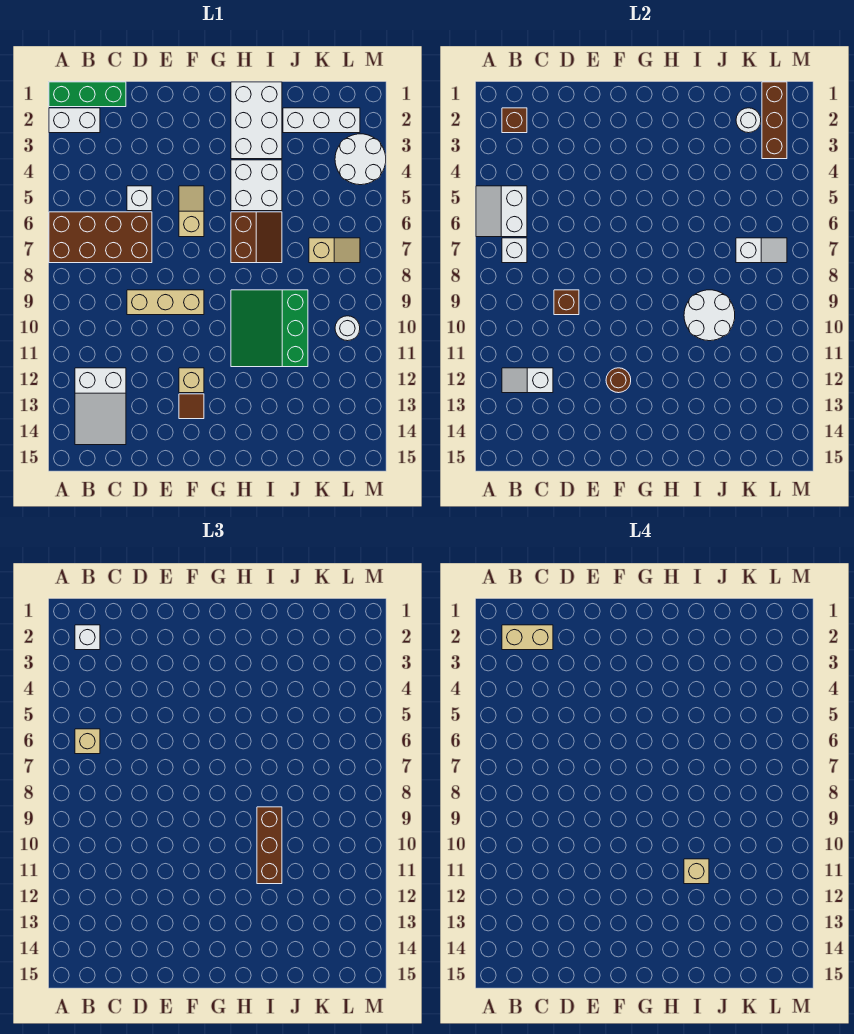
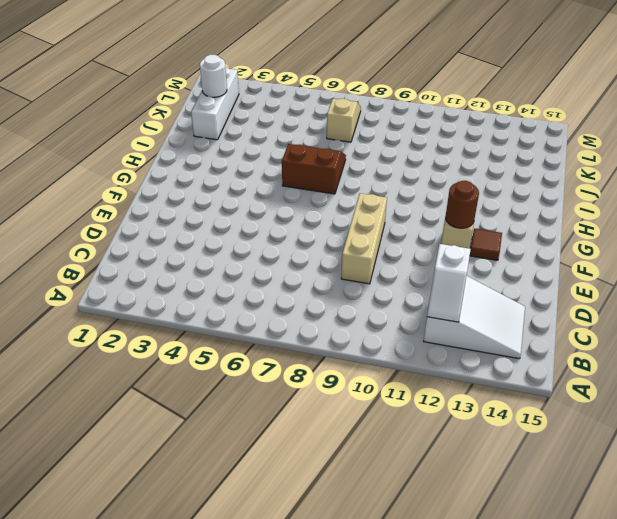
none -> green brick A1:C1 level 1
none -> white brick A2:B2 level 1
none -> brown brick A6:D7 level 1
none -> white brick D5 level 1

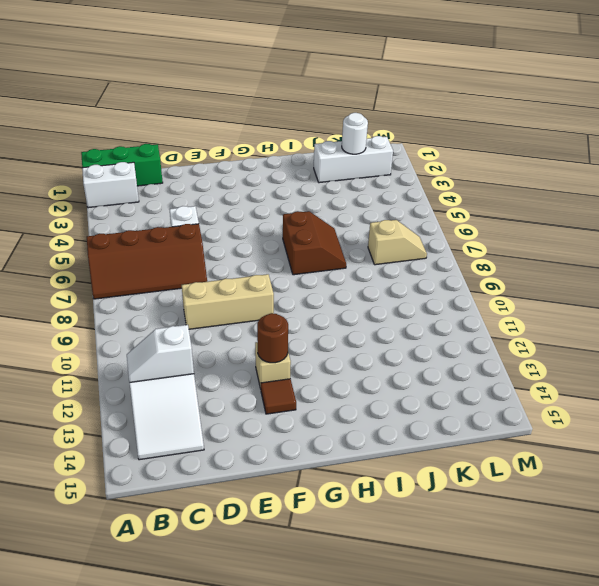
brown slope A6:D7 level 1 top 6 -> brown brick A6:D7 level 1
none -> tan slope F5:F6 level 1 top 6
none -> white brick H1:I3 level 1
none -> white brick H4:I5 level 1
none -> green slope H9:J11 level 1 top J

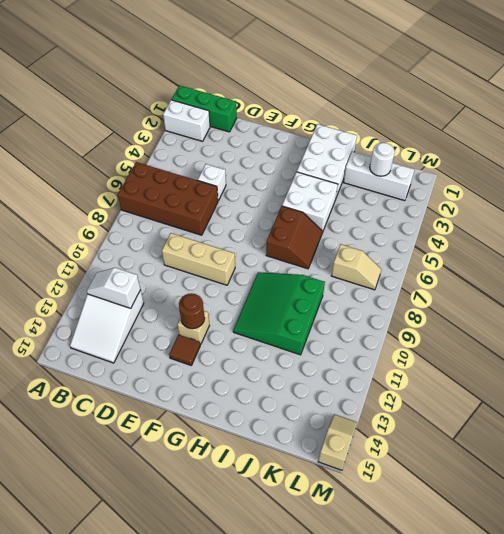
tan slope M14:M15 level 1 top 15 -> tan slope F5:F6 level 1 top 6
none -> white round brick L3:M4 level 1
none -> white round brick L10 level 1
none -> white slope A5:B6 level 2 top B
none -> brown brick B2 level 2

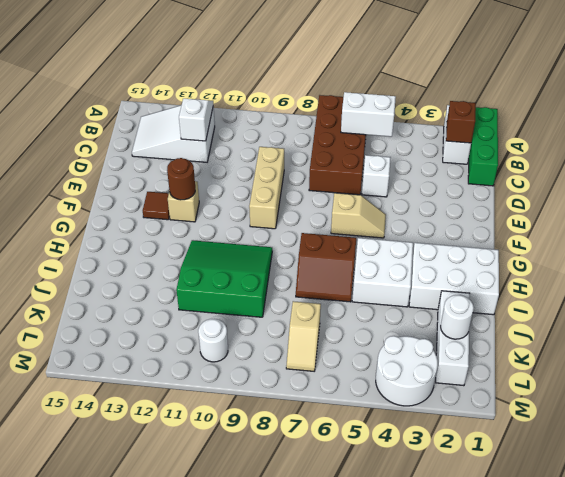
none -> white brick B7 level 2
none -> brown brick D9 level 2
none -> white round brick I9:J10 level 2
none -> white slope K7:L7 level 2 top K

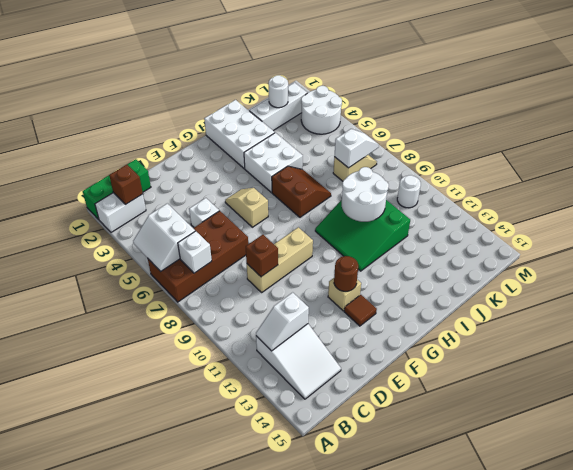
none -> brown brick L1:L3 level 2
none -> white brick B2 level 3
none -> tan brick B6 level 3
none -> brown brick I9:I11 level 3

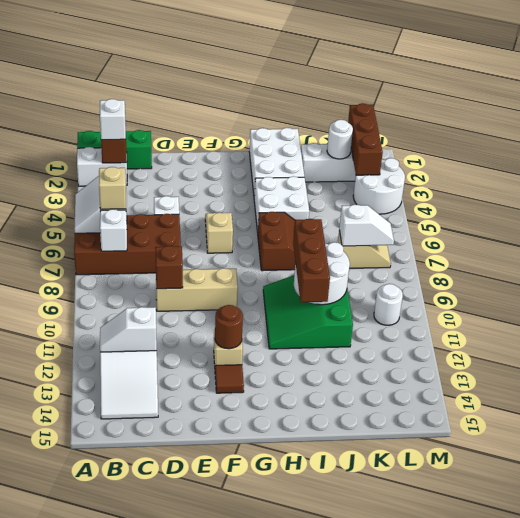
none -> tan brick B2:C2 level 4
none -> tan brick I11 level 4

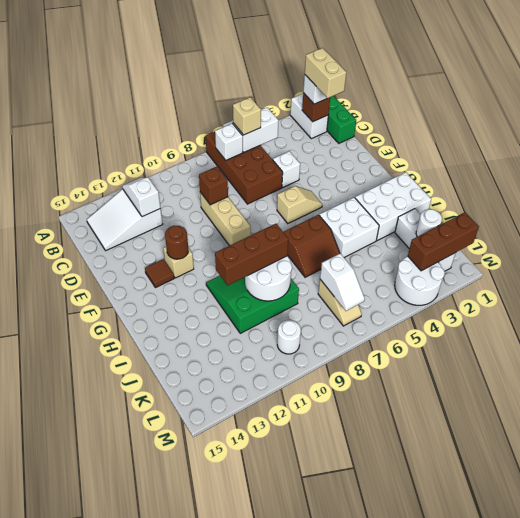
none -> tan brick I11 level 4

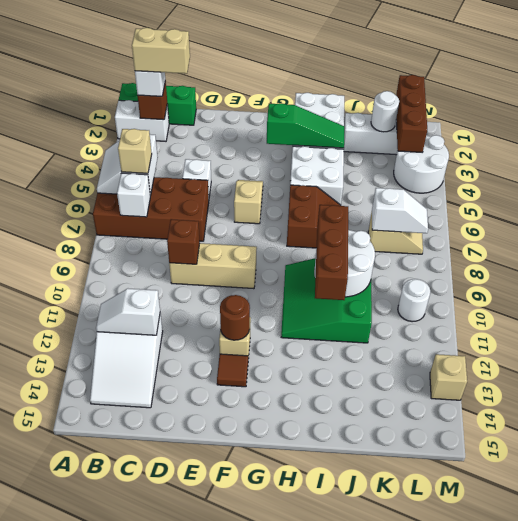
green slope G3:I3 level 2 top G -> none
tan brick M13 level 1 -> tan brick I11 level 4

